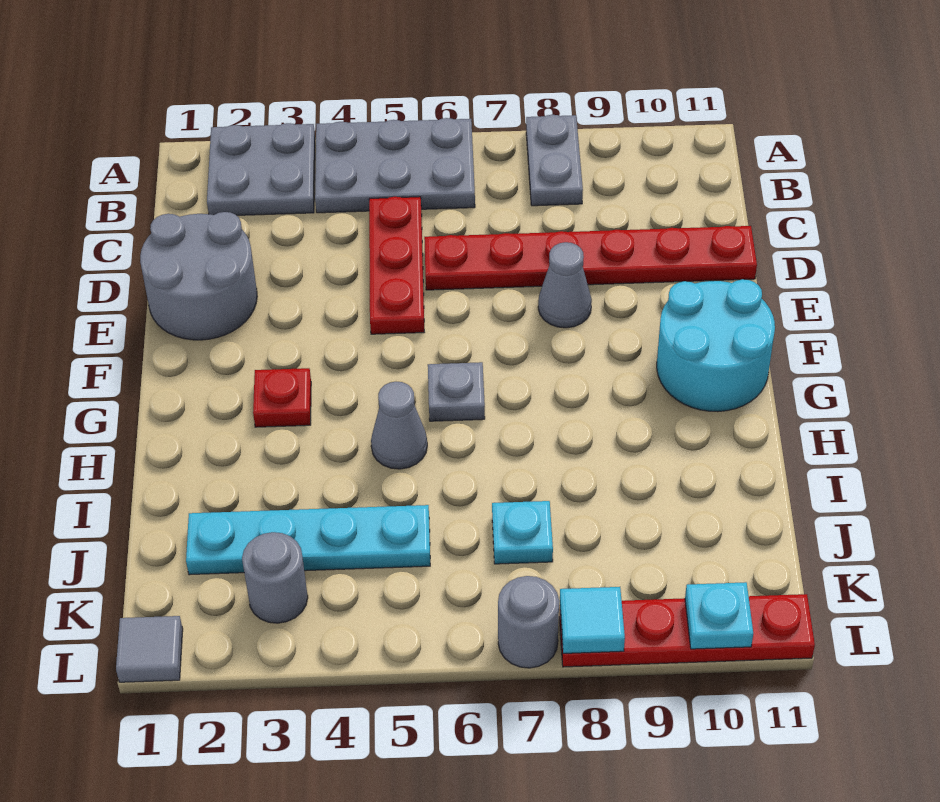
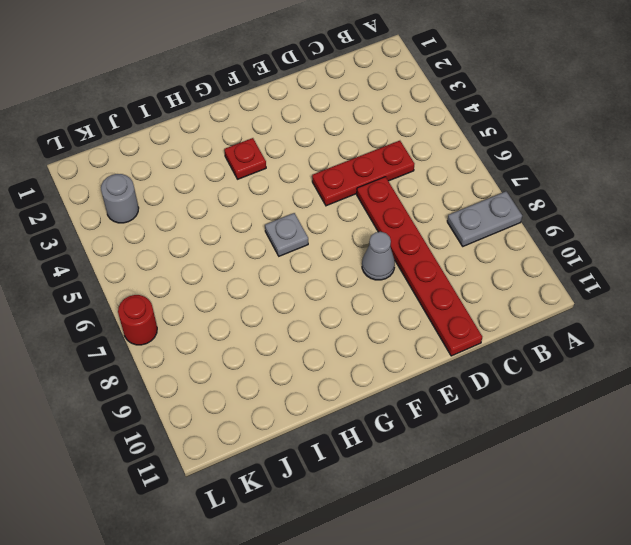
red round brick L7 level 1 -> grey round brick L7 level 1
none -> grey plate A2:B3 level 1
none -> grey plate A4:B6 level 1
none -> grey round brick D1:E2 level 1

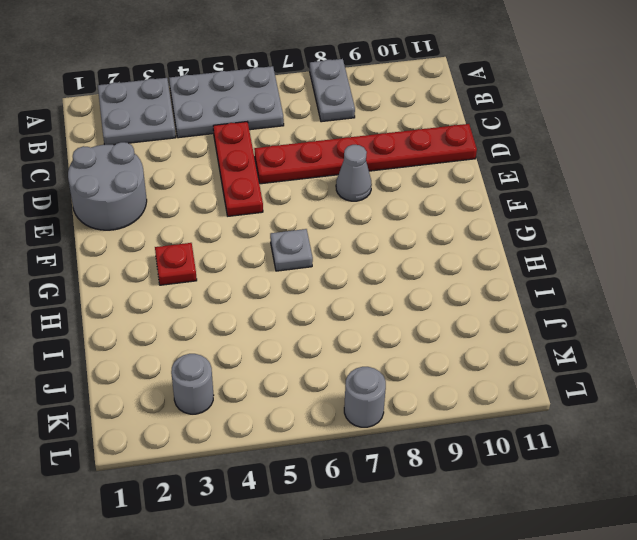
none -> cyan round brick F10:G11 level 1
none -> grey cone H5 level 1
none -> cyan plate J2:J5 level 1

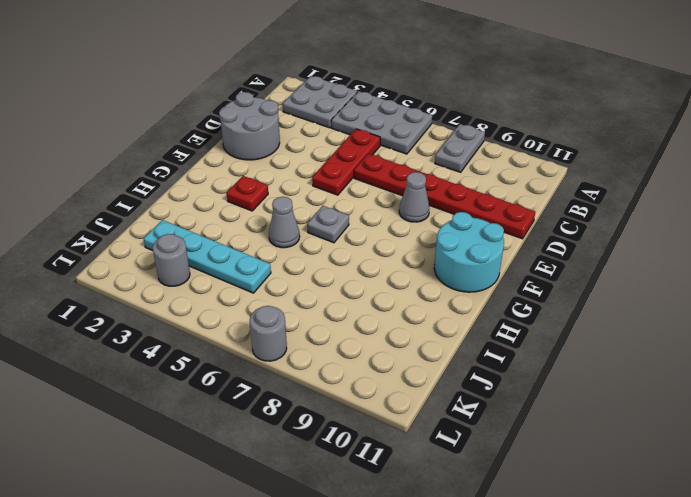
none -> cyan plate J7 level 1
none -> grey tile L1 level 1
none -> red plate L8:L11 level 1

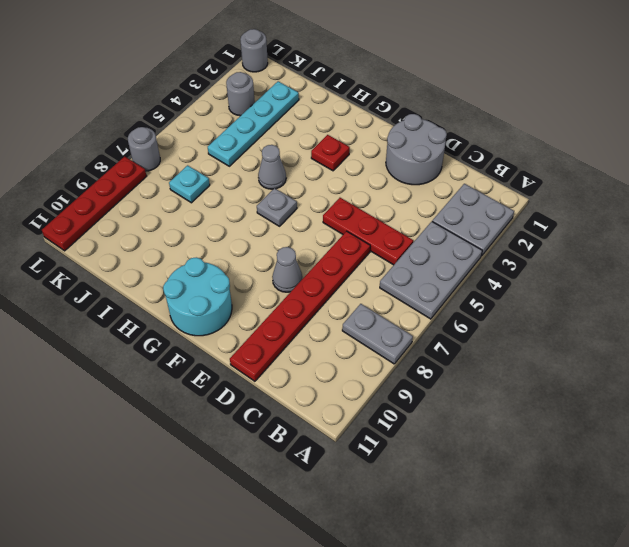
grey round brick L1 level 1 -> grey tile L1 level 1
none -> cyan tile L8 level 2
none -> cyan plate L10 level 2

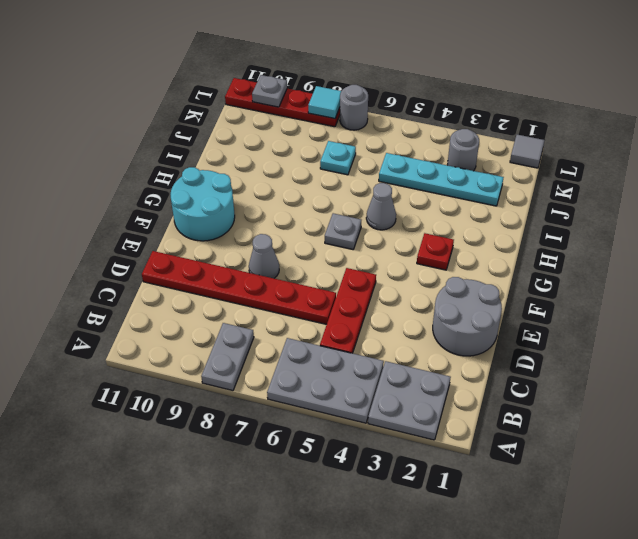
grey plate L10 level 2 -> cyan plate L10 level 2

